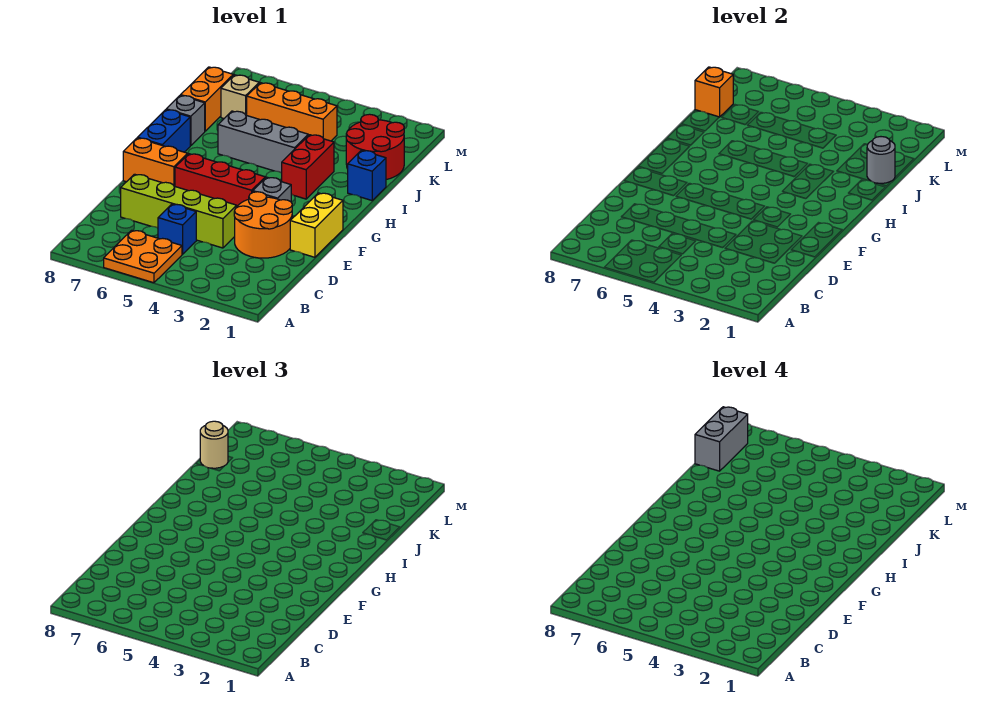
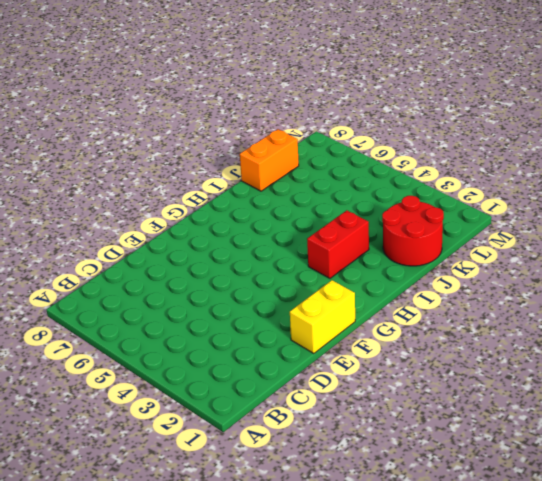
none -> orange plate A5:B6 level 1
none -> blue brick C5 level 1
none -> orange round brick D2:E3 level 1

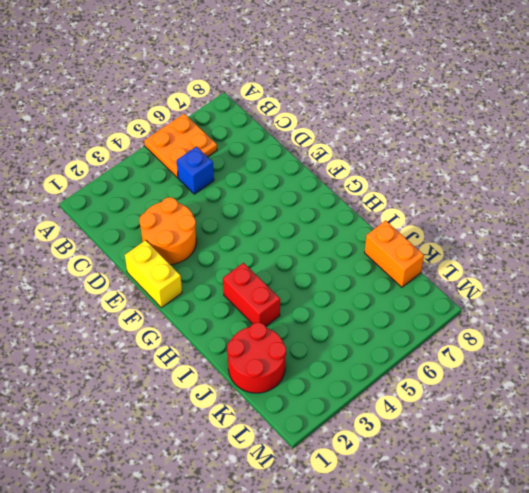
none -> lime brick D4:D7 level 1
none -> grey brick F3 level 1
none -> red brick F4:F6 level 1

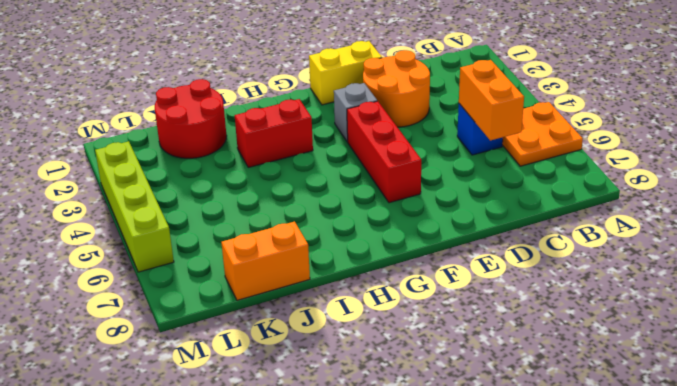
orange brick C5:C6 level 2 -> orange brick F7:F8 level 1
lime brick M3:M6 level 1 -> lime brick D4:D7 level 1
none -> blue brick G8:H8 level 1
none -> blue brick I1 level 1
none -> grey brick I4:I6 level 1

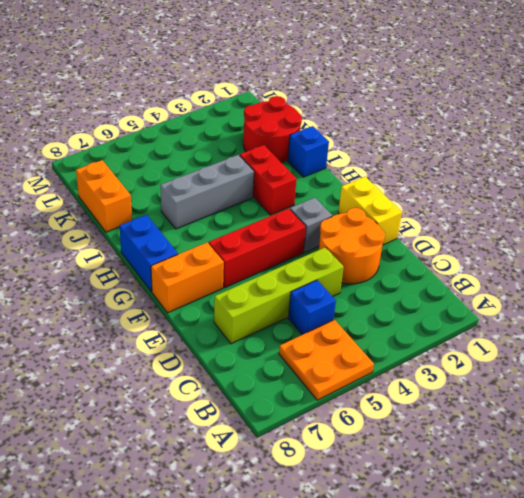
none -> grey brick I8 level 1
none -> orange brick K4:K6 level 1
none -> tan brick K7 level 1

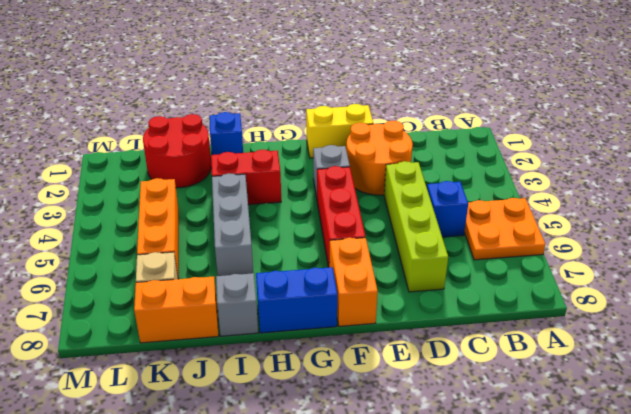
none -> grey round brick J1 level 2
none -> orange brick K8 level 2
none -> tan round brick K8 level 3

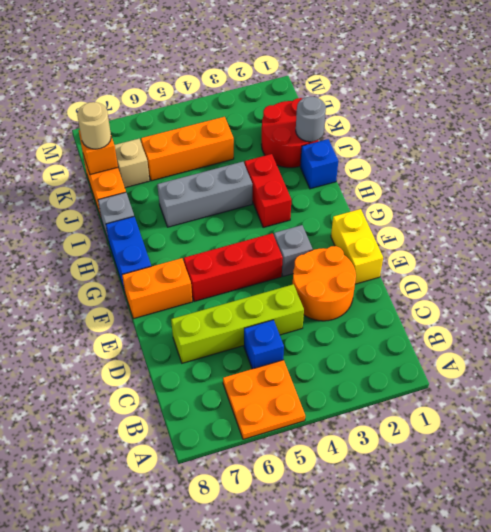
none -> grey brick K8:L8 level 4

